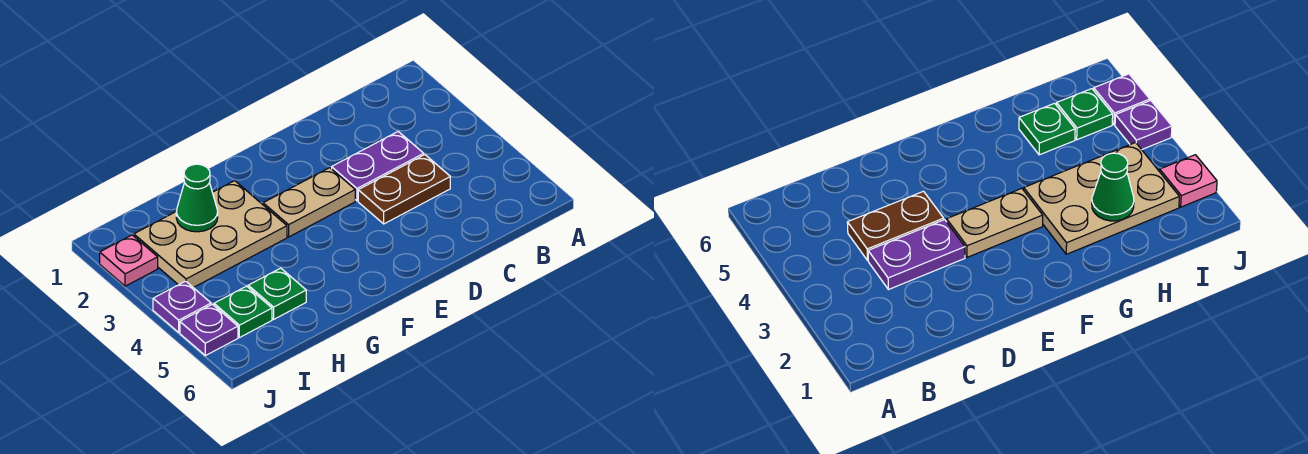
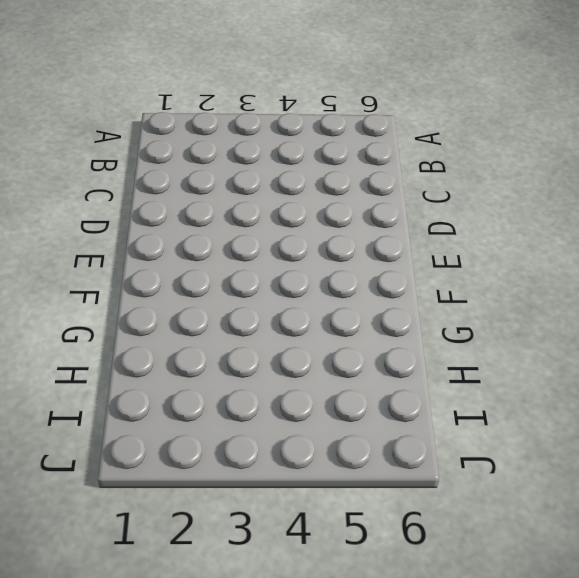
none -> purple plate C3:D3 level 1
none -> brown plate C4:D4 level 1

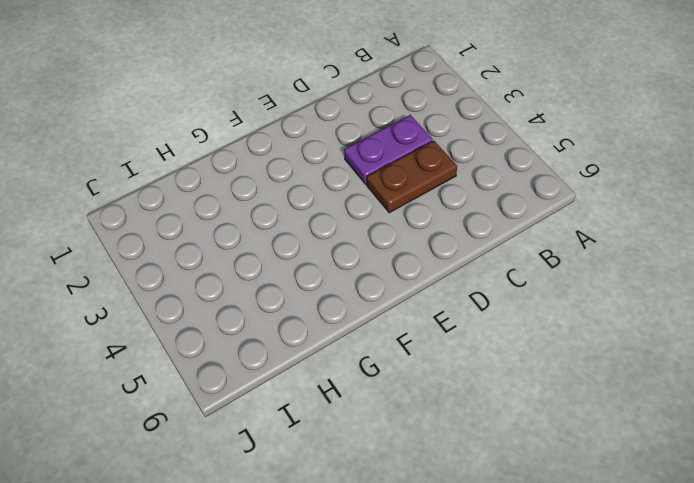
none -> tan plate E3:F3 level 1
none -> tan plate G2:I3 level 1

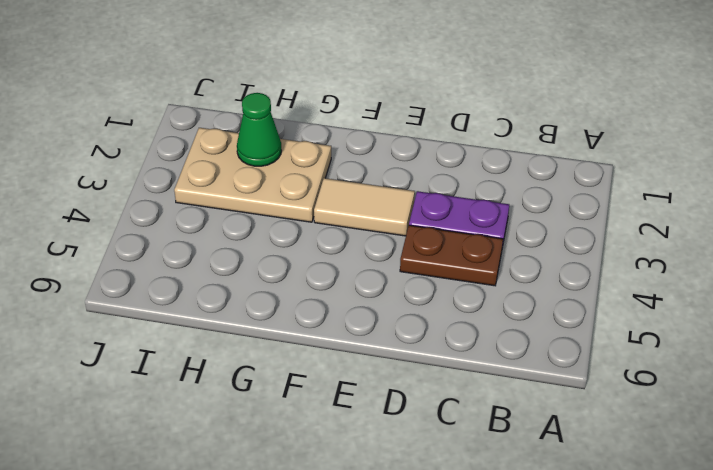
tan tile E3:F3 level 1 -> tan plate E3:F3 level 1
none -> green plate H5 level 1
none -> green plate I5 level 1

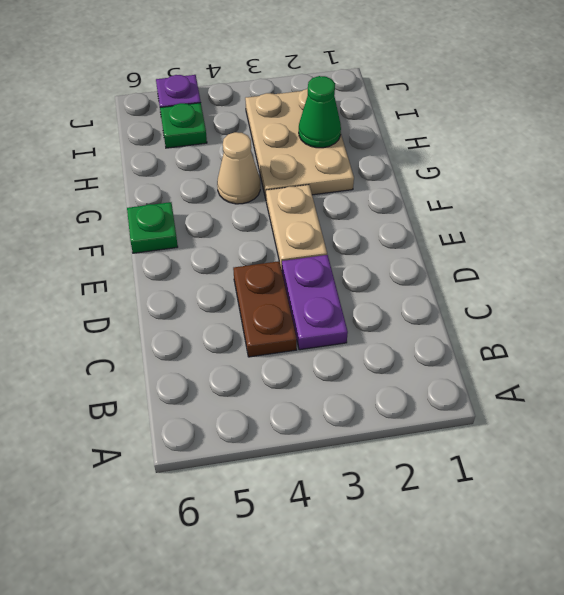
green plate F6 level 1 -> green plate H5 level 1
tan cone G4 level 1 -> none
none -> pink plate J2 level 1
none -> purple plate J4 level 1

